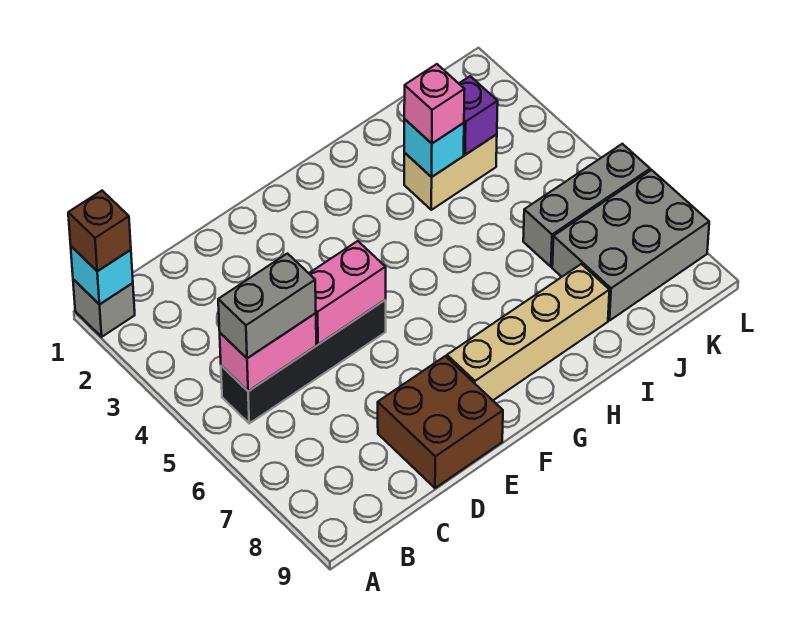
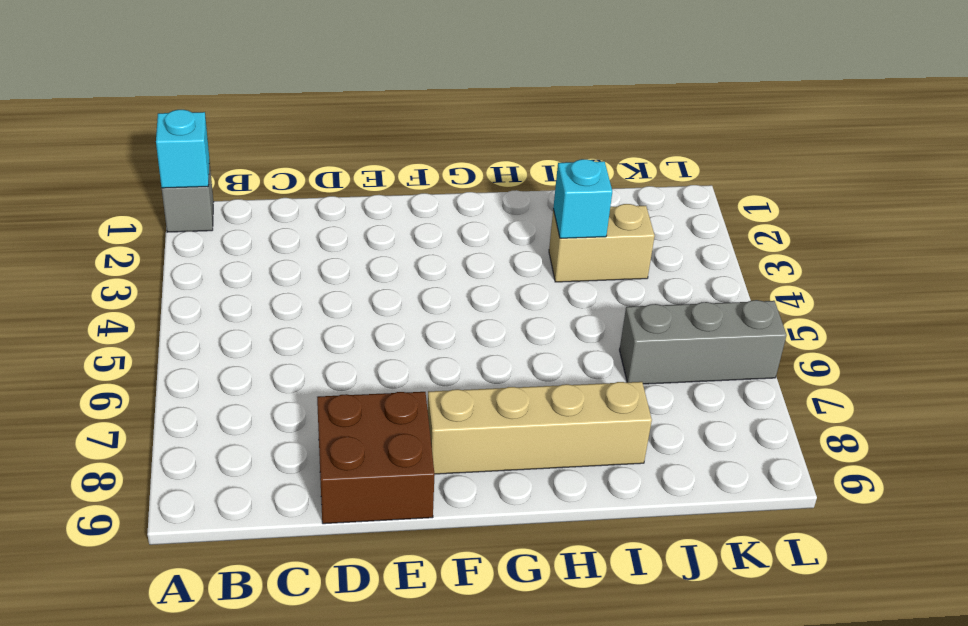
none -> black brick B5:E5 level 1
none -> grey brick J7:L8 level 1
none -> pink brick B5:C5 level 2

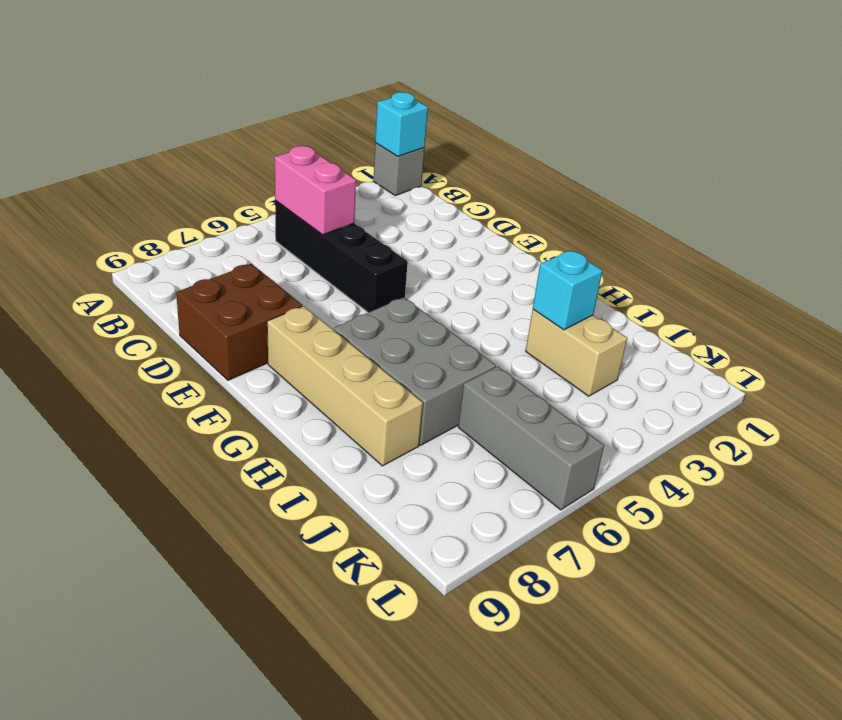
grey brick G6:I7 level 1 -> grey brick J7:L8 level 1
none -> pink brick D5:E5 level 2
none -> purple brick J3 level 2
none -> brown brick A1 level 3

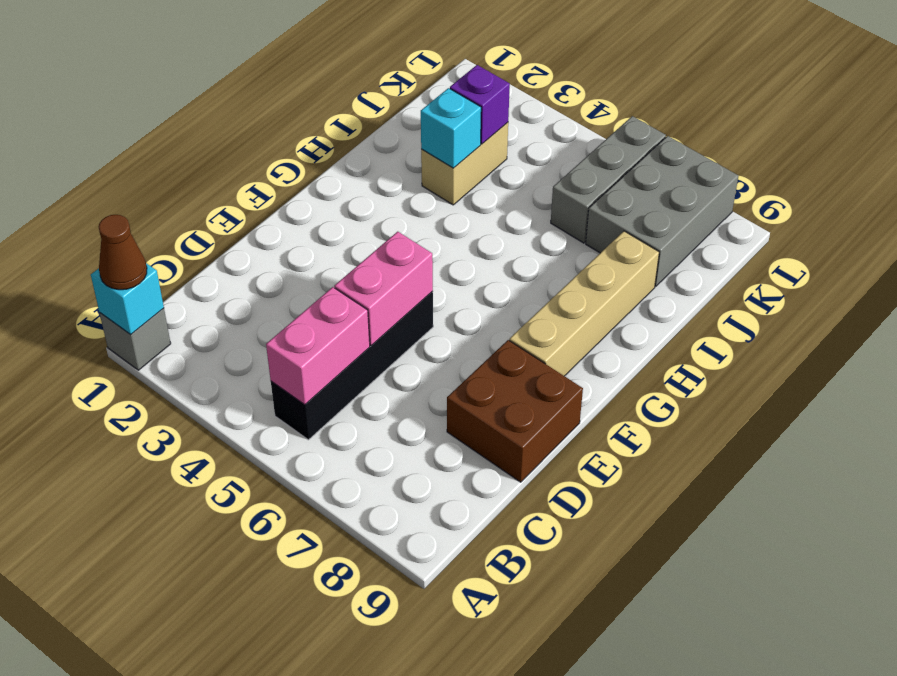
brown cone A1 level 3 -> brown brick A1 level 3
none -> grey brick B5:C5 level 3
none -> pink brick I3 level 3

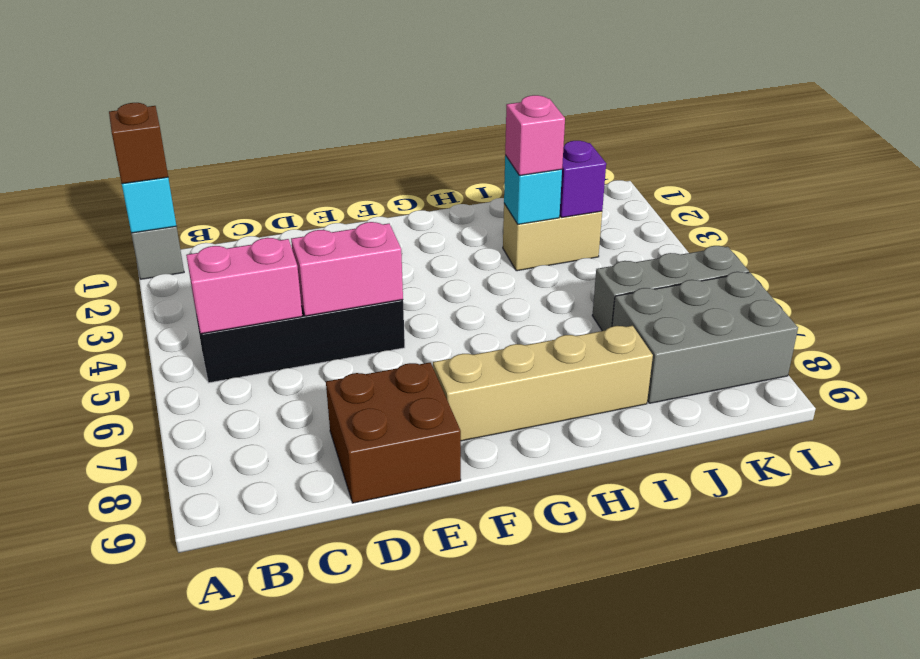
none -> grey brick B5:C5 level 3

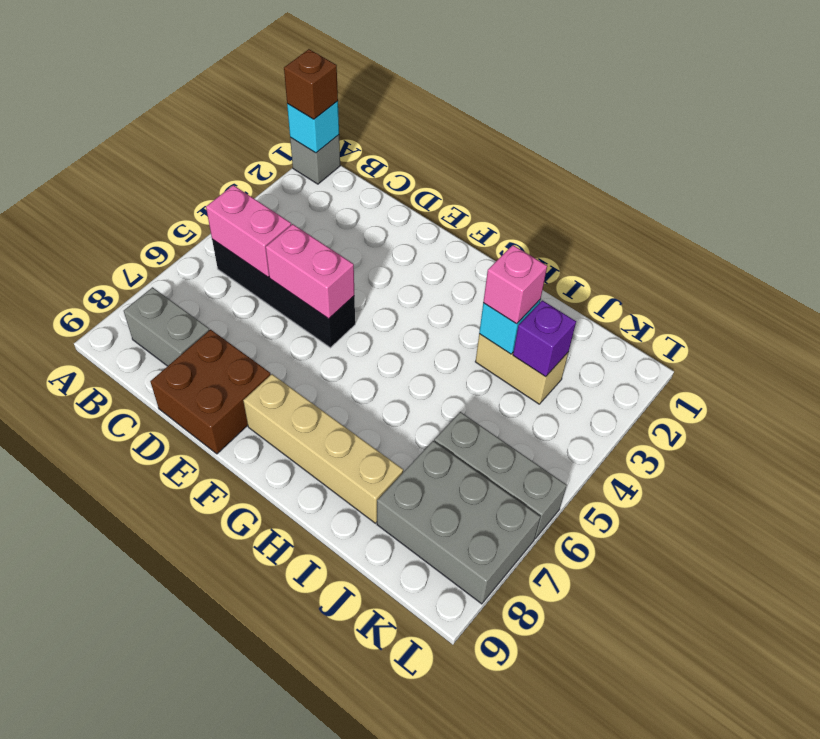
grey brick B8:C8 level 1 -> grey brick B5:C5 level 3

